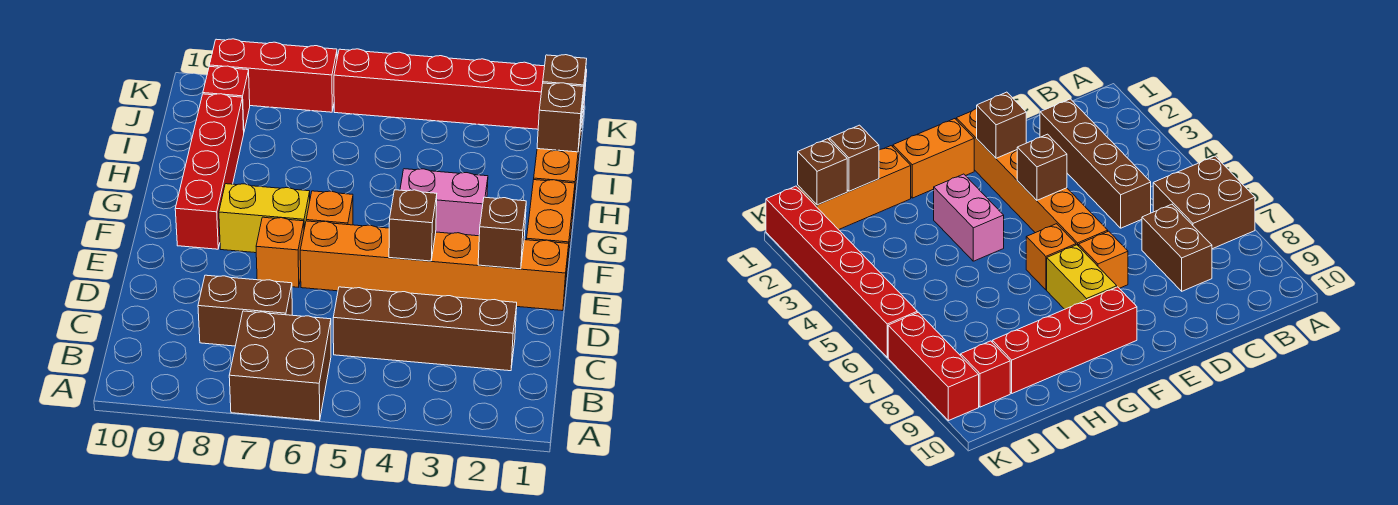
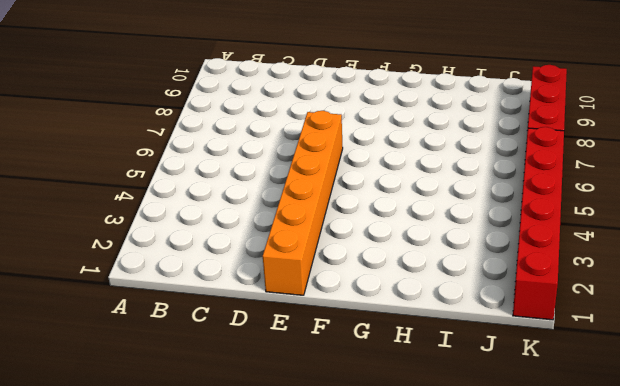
none -> brown brick A6:B7 level 1
none -> brown brick C2:C5 level 1
none -> brown brick C7:C8 level 1

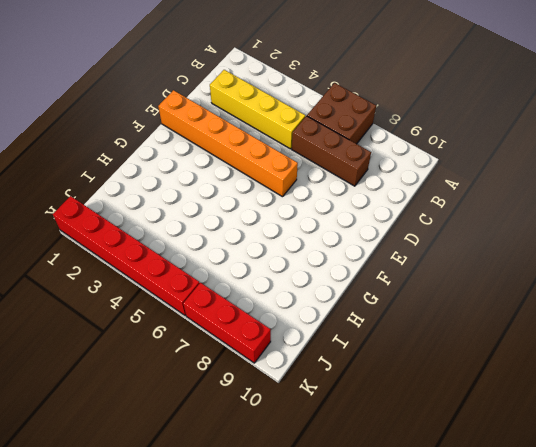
yellow brick C2:C5 level 1 -> brown brick C2:C5 level 1
brown brick C6:C8 level 1 -> brown brick C7:C8 level 1
none -> orange brick E7 level 1
none -> orange brick F1:G1 level 1
none -> orange brick F6 level 1

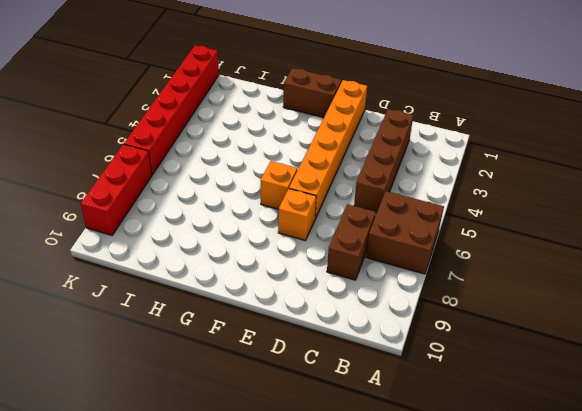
brown brick F1:G1 level 1 -> orange brick F1:G1 level 1
none -> yellow brick F7:F8 level 1
none -> red brick F9:I9 level 1
none -> pink brick G3:G4 level 1

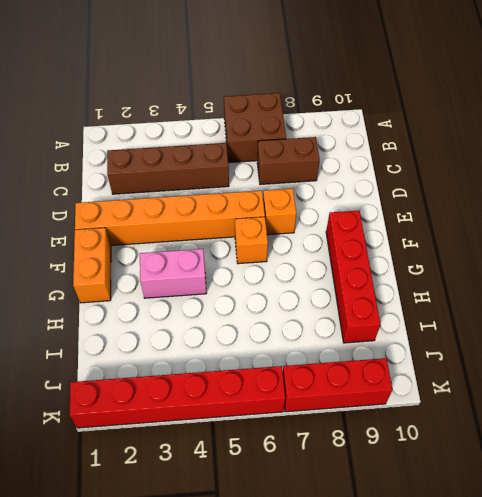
none -> yellow brick F7:F8 level 1
none -> orange brick H1:J1 level 1
none -> red brick J9 level 1

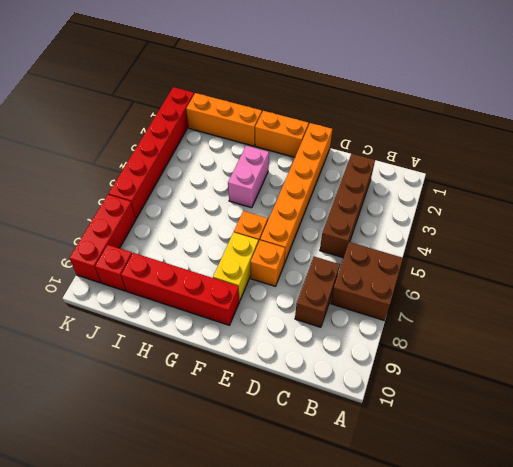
none -> brown brick E2 level 2
none -> brown brick E4 level 2
none -> brown brick I1 level 2

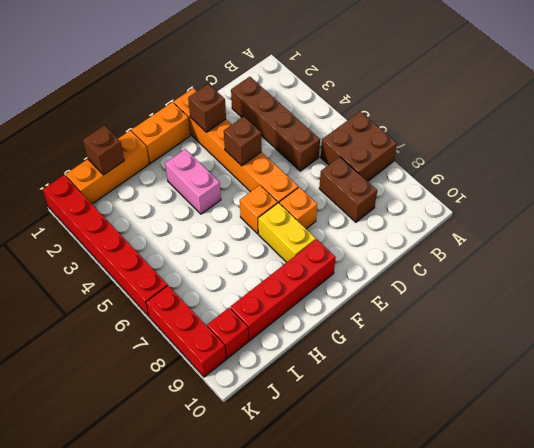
none -> brown brick J1 level 2

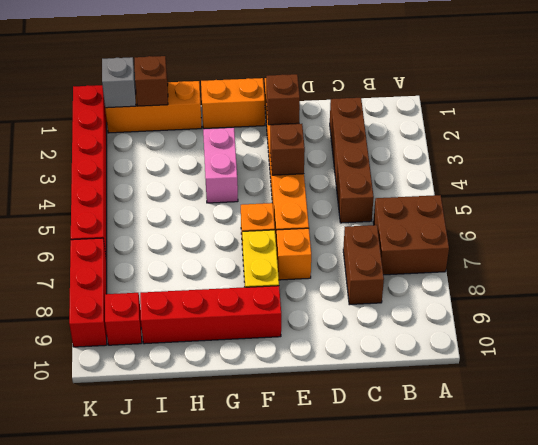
grey brick J1 level 2 -> brown brick J1 level 2

